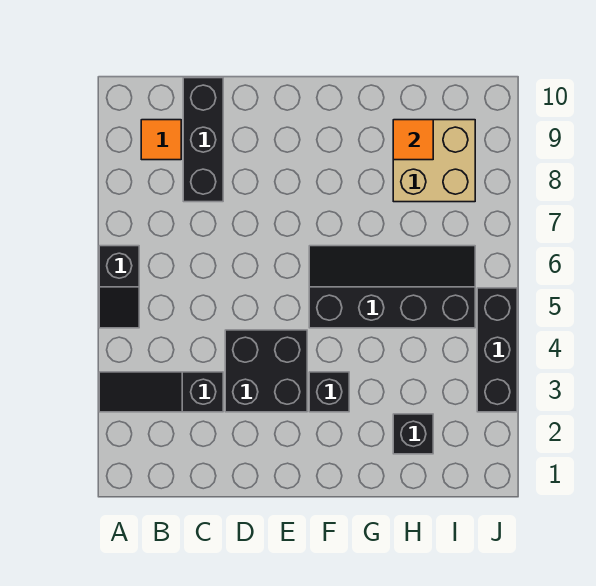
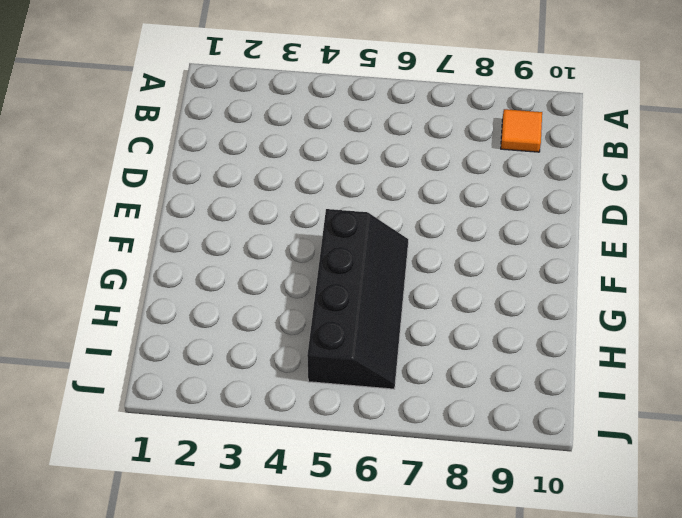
none -> black slope A3:C3 level 1 top C
none -> black slope A5:A6 level 1 top 6

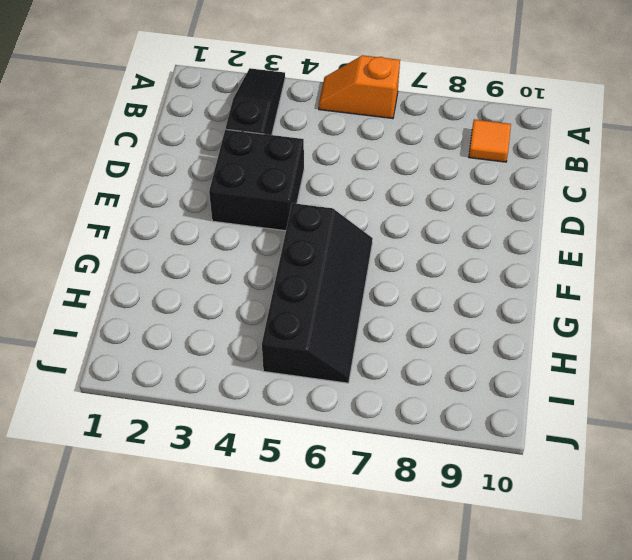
orange slope A5:A6 level 1 top 6 -> black slope A5:A6 level 1 top 6
none -> black brick C8:C10 level 1
none -> black brick F3 level 1

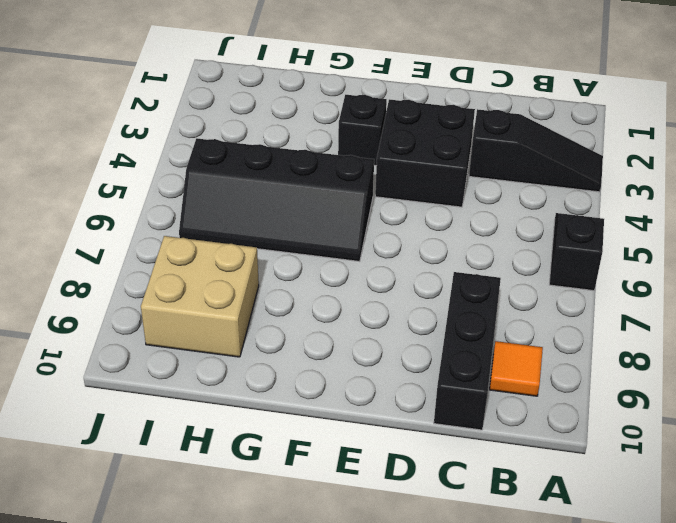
none -> black brick H2 level 1
none -> black brick J3:J5 level 1

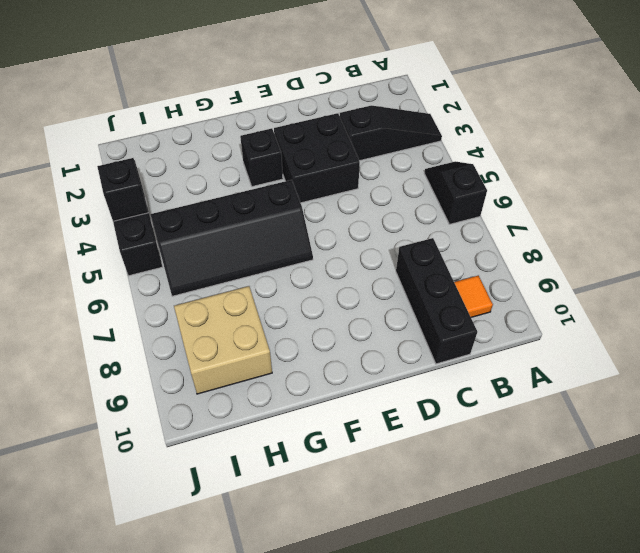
black brick J4 level 2 -> black brick H2 level 1
none -> orange tile H9 level 2

